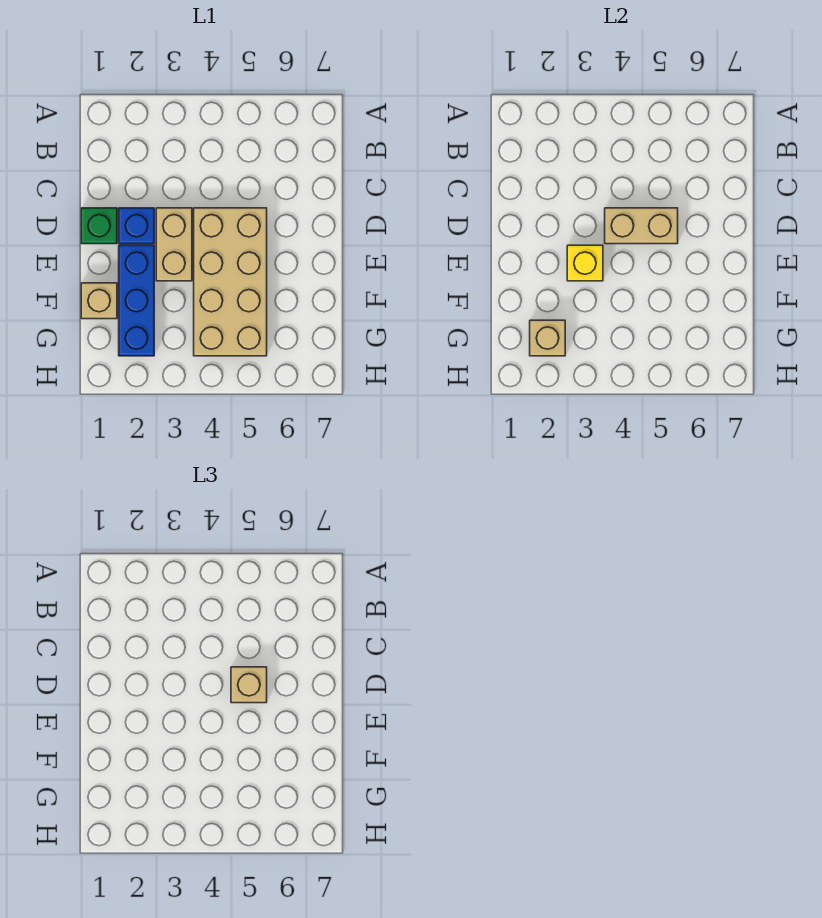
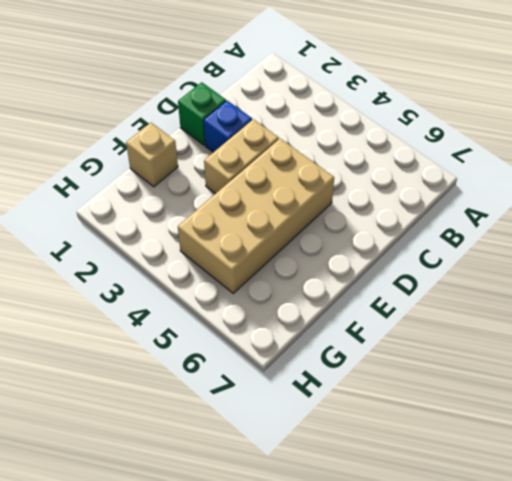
none -> blue brick E2:G2 level 1
none -> tan brick D4:D5 level 2

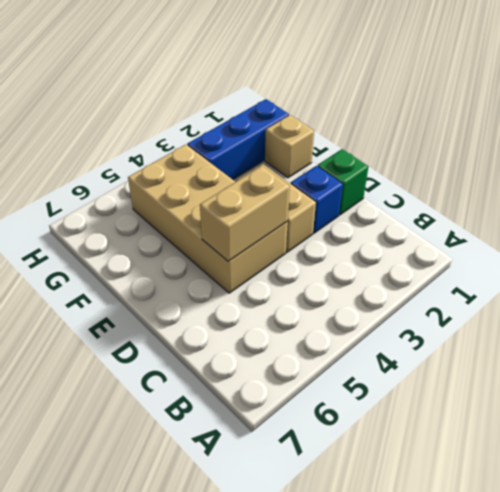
blue brick G1:G3 level 1 -> blue brick E2:G2 level 1
none -> yellow brick E3 level 2
none -> tan brick G2 level 2

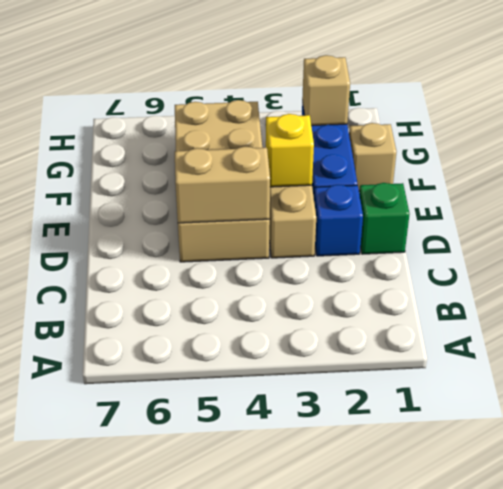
none -> tan brick D5 level 3

